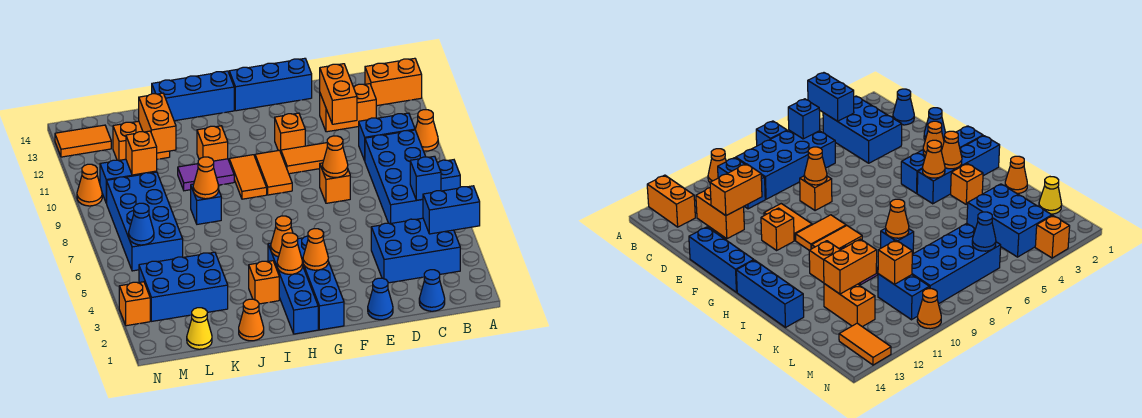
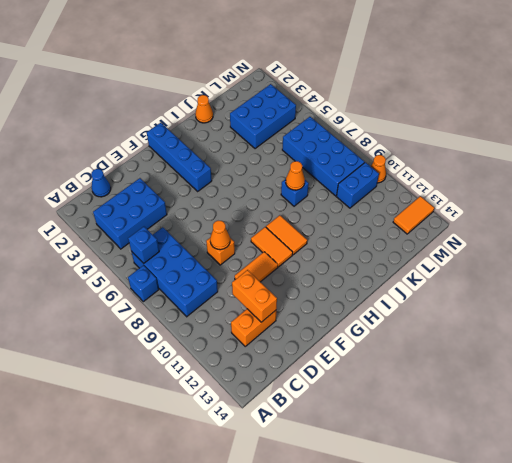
none -> orange cone A10 level 1
none -> orange brick A13:B13 level 1
none -> blue brick B10:C10 level 1
none -> blue cone E1 level 1

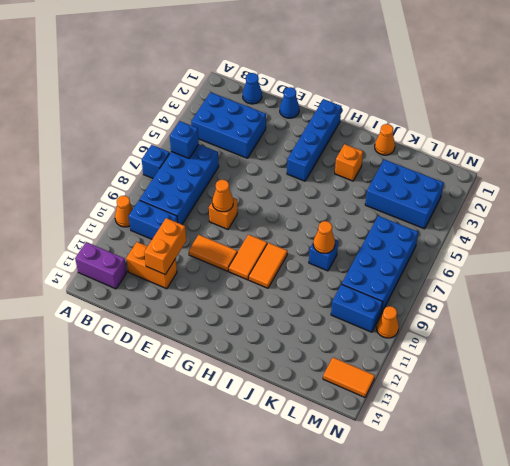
purple brick A13:B13 level 1 -> orange brick A13:B13 level 1
none -> blue brick E14:G14 level 1
none -> orange brick F11 level 1
none -> blue brick H1:H4 level 1
none -> blue brick H14:J14 level 1

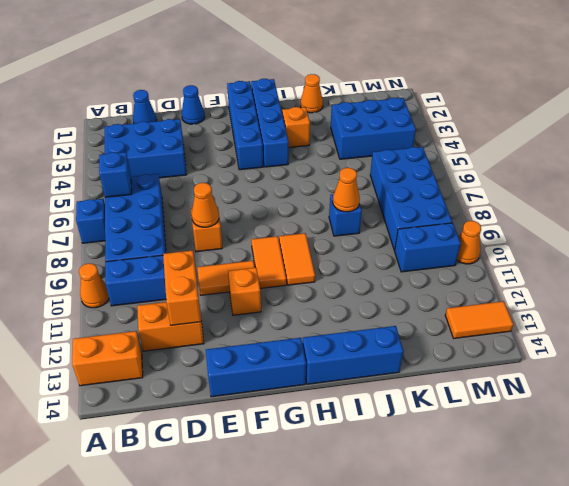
none -> purple tile I10:J10 level 1
none -> orange brick I11 level 1
none -> orange brick K12:L12 level 1
none -> yellow cone L1 level 1

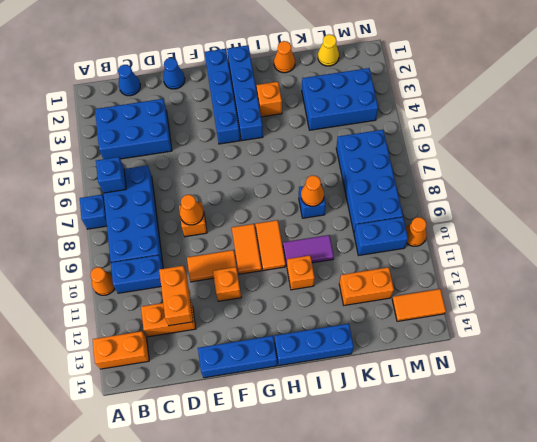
none -> orange brick N3 level 1
none -> blue brick A4:B4 level 2
none -> orange cone G3 level 2
none -> orange cone H3 level 2

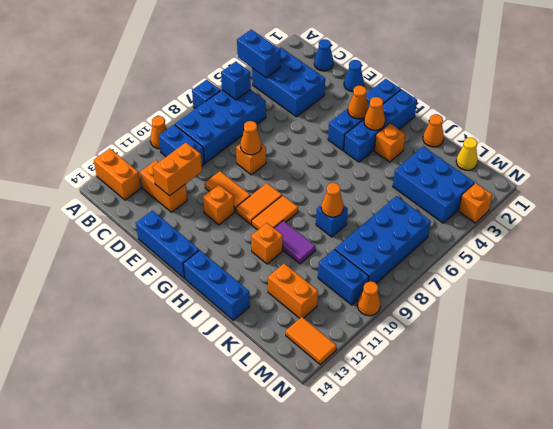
none -> orange cone H4 level 2
none -> orange brick K11:K12 level 2
none -> orange brick L10 level 2
none -> blue cone M6 level 2

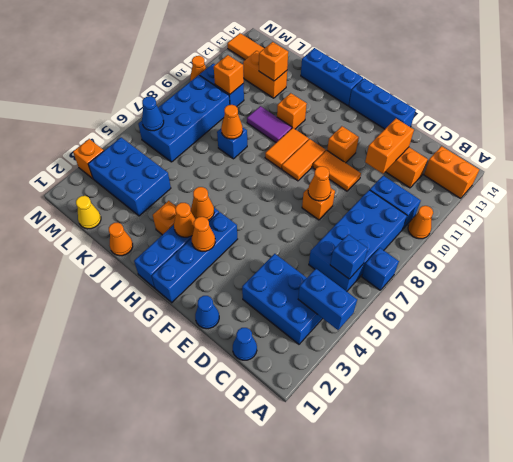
orange brick K12 level 2 -> orange brick K11:K12 level 2

